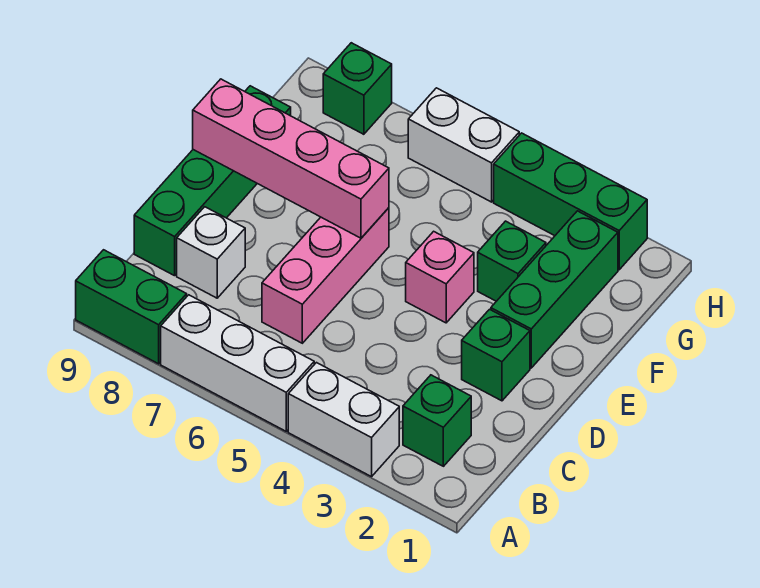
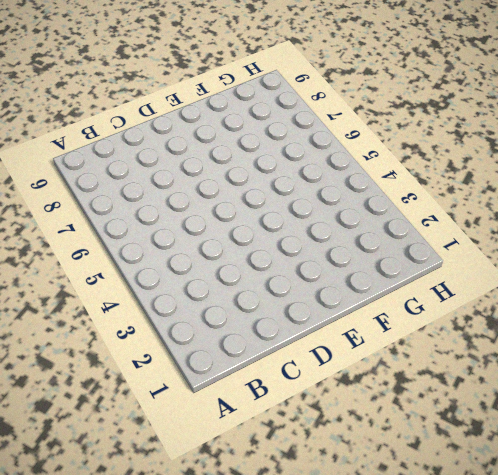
none -> white brick A3:A4 level 1
none -> white brick A5:A7 level 1
none -> green brick A8:A9 level 1

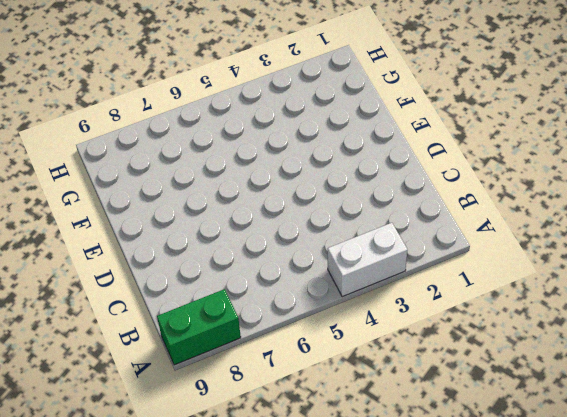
none -> white brick A5:A7 level 1
none -> green brick B2 level 1
none -> pink brick C6:E6 level 1

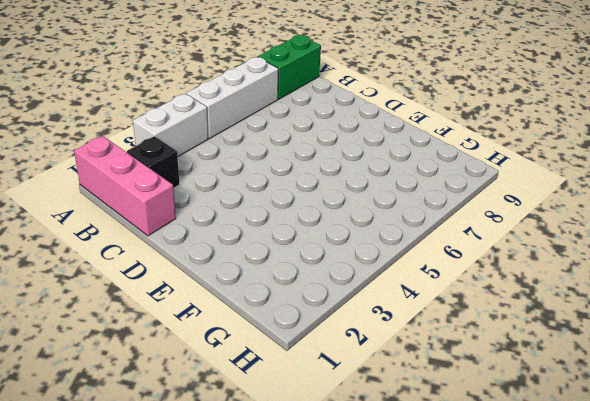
pink brick A1:C1 level 1 -> pink brick C6:E6 level 1
black brick B2 level 1 -> green brick B2 level 1
none -> white brick C8 level 1
none -> green brick C9:F9 level 1
none -> green brick D2 level 1

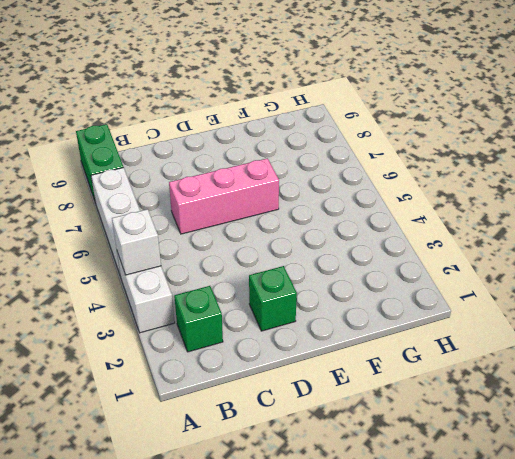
white brick A4 level 2 -> white brick C8 level 1
none -> green brick C9:F9 level 1
none -> green brick E2:G2 level 1
none -> pink brick E4 level 1

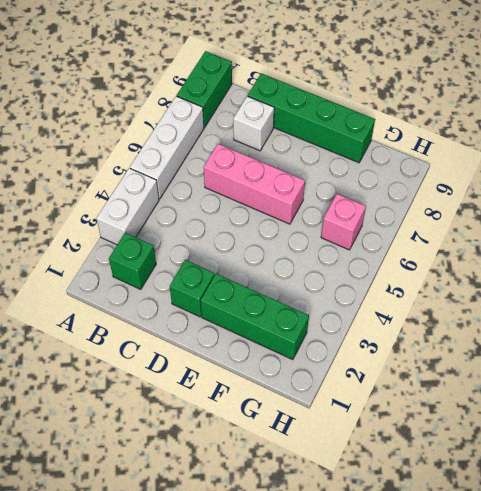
pink brick G6 level 1 -> pink brick E4 level 1
none -> green brick F3 level 1
none -> green brick H2:H4 level 1
none -> white brick H5:H6 level 1

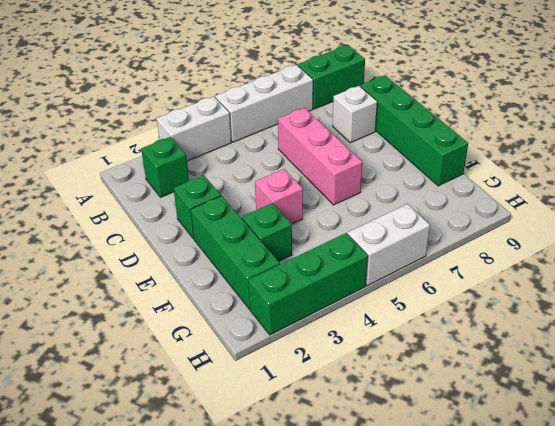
none -> green brick H8 level 1
none -> pink brick E6:E9 level 2

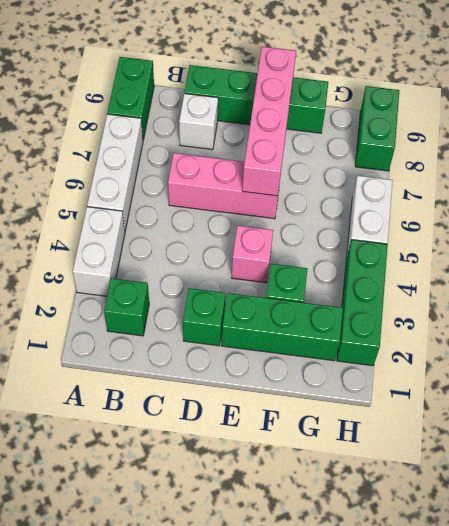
green brick H8:H9 level 1 -> green brick H8 level 1

